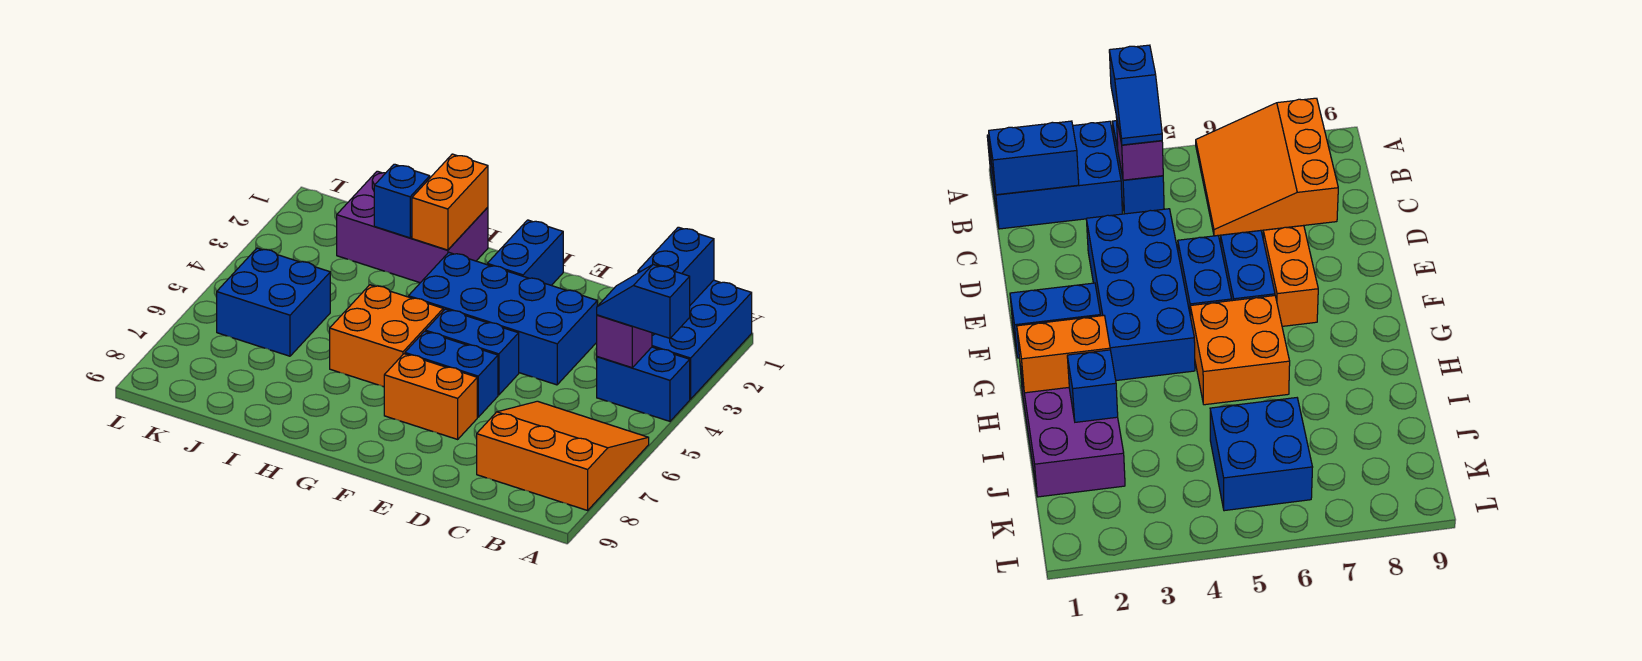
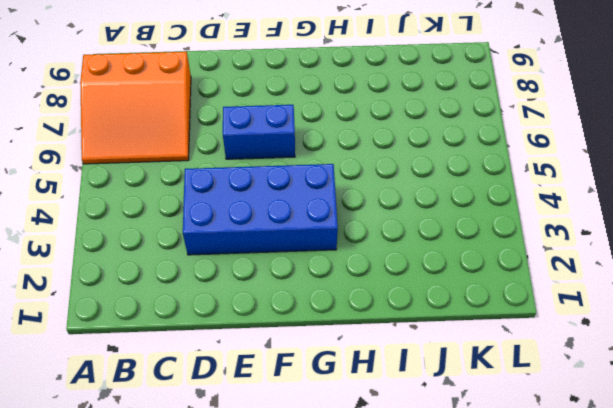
none -> blue brick A1:B3 level 1
none -> blue brick A4:B4 level 1
none -> blue brick E5:F5 level 1

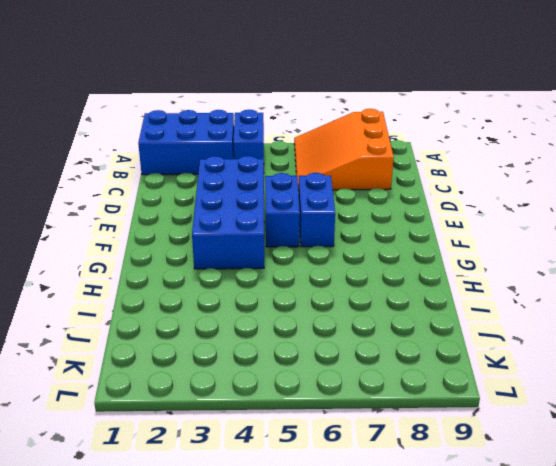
none -> orange brick E7:F7 level 1
none -> blue brick F1:F2 level 1
none -> orange brick G5:H6 level 1

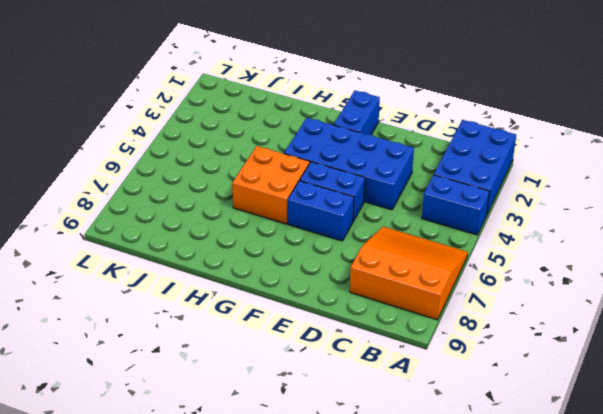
none -> orange brick E7:F7 level 1
none -> purple brick H1:J2 level 1
none -> blue brick J5:K6 level 1

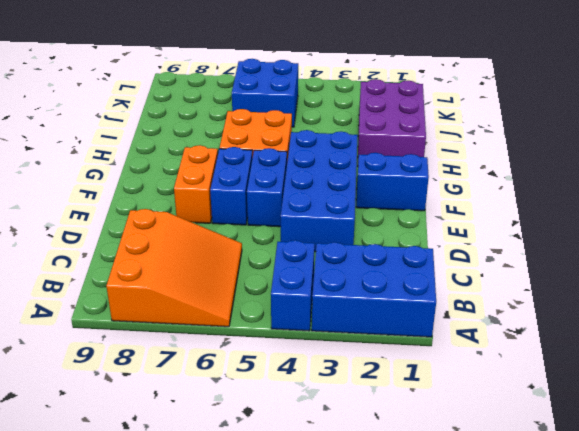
none -> blue brick B1:B2 level 2
none -> purple brick B4 level 2
none -> orange brick H1:H2 level 2

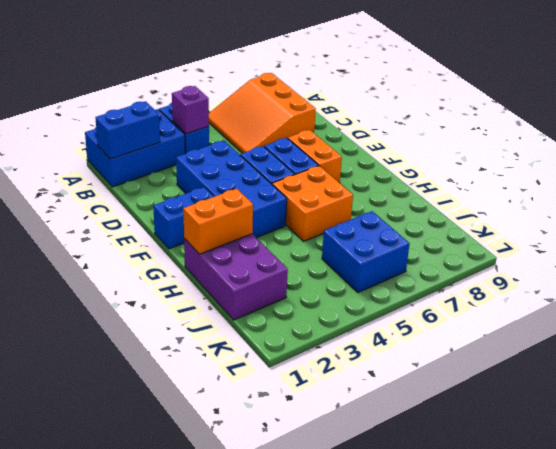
none -> blue brick I2 level 2
none -> blue slope A4:B4 level 3 top A

